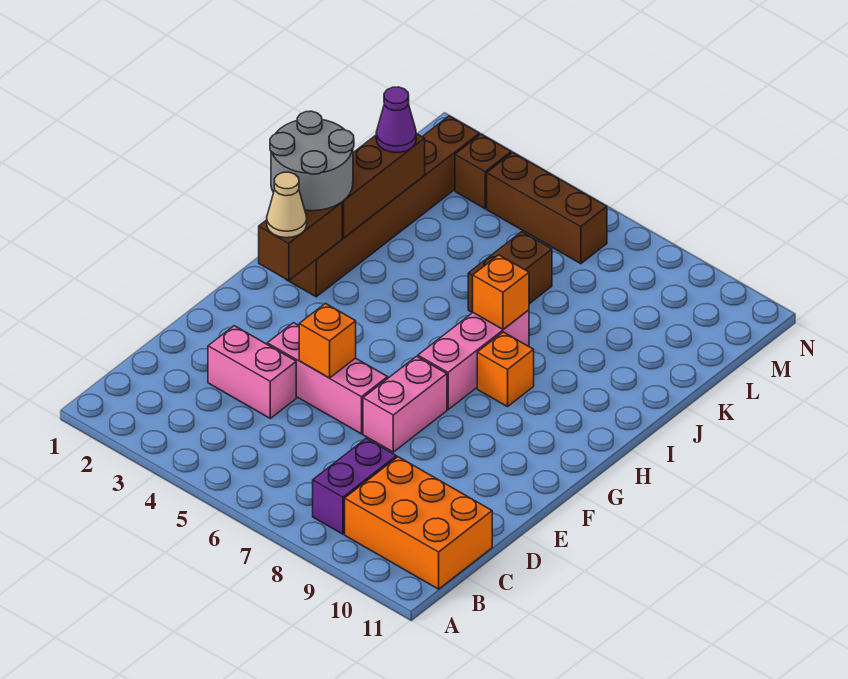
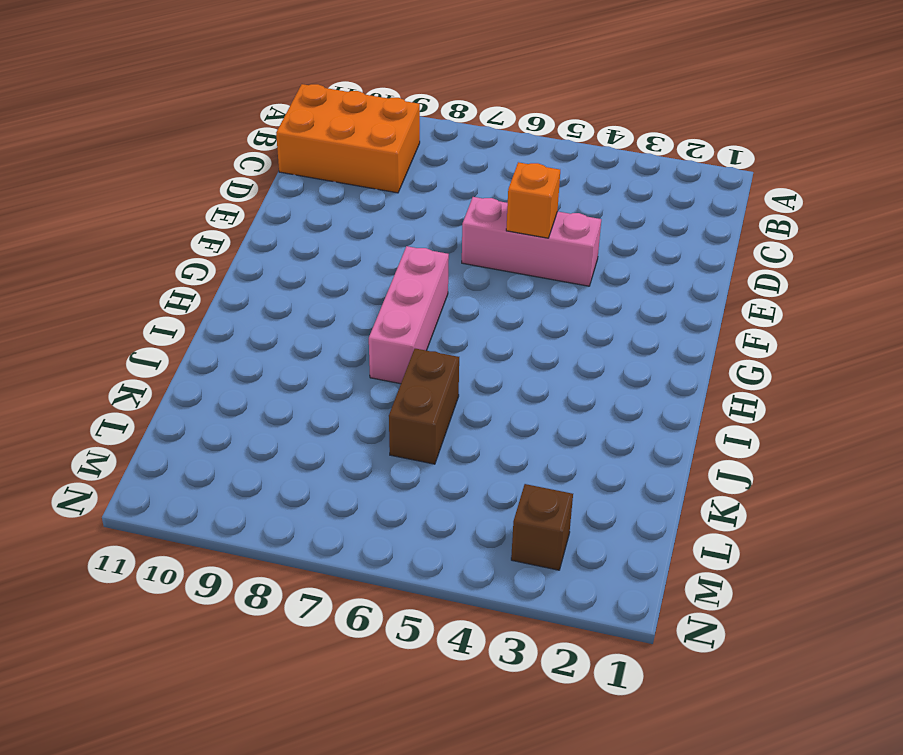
none -> purple brick B8:C8 level 1
none -> pink brick D3:D4 level 1
none -> pink brick E7:F7 level 1

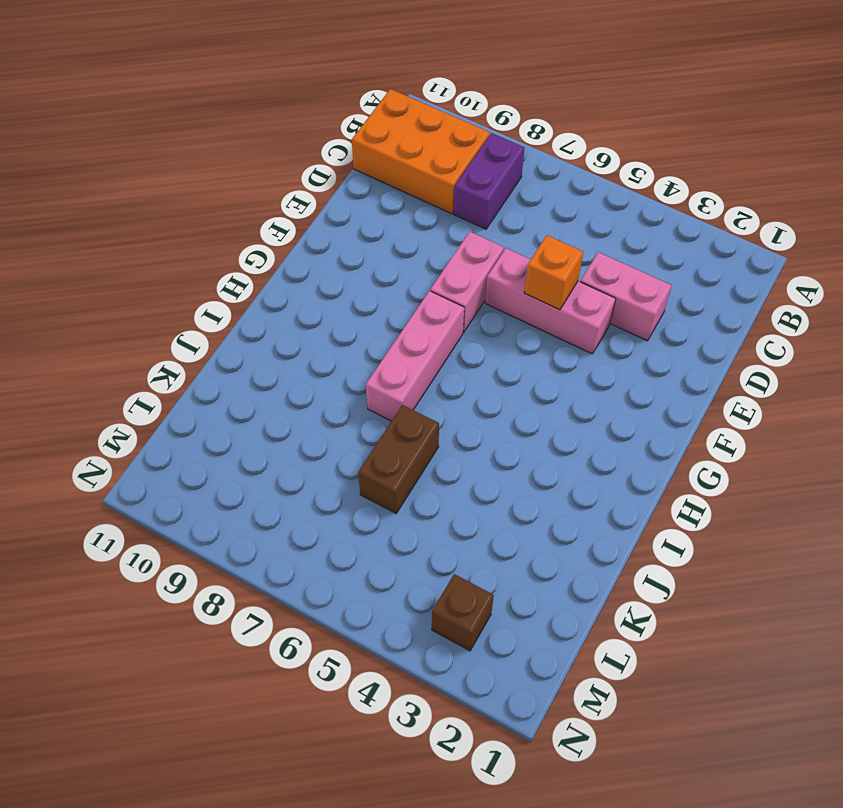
none -> brown brick H2:M2 level 1
none -> orange brick H8 level 1
none -> brown brick M4:M6 level 1

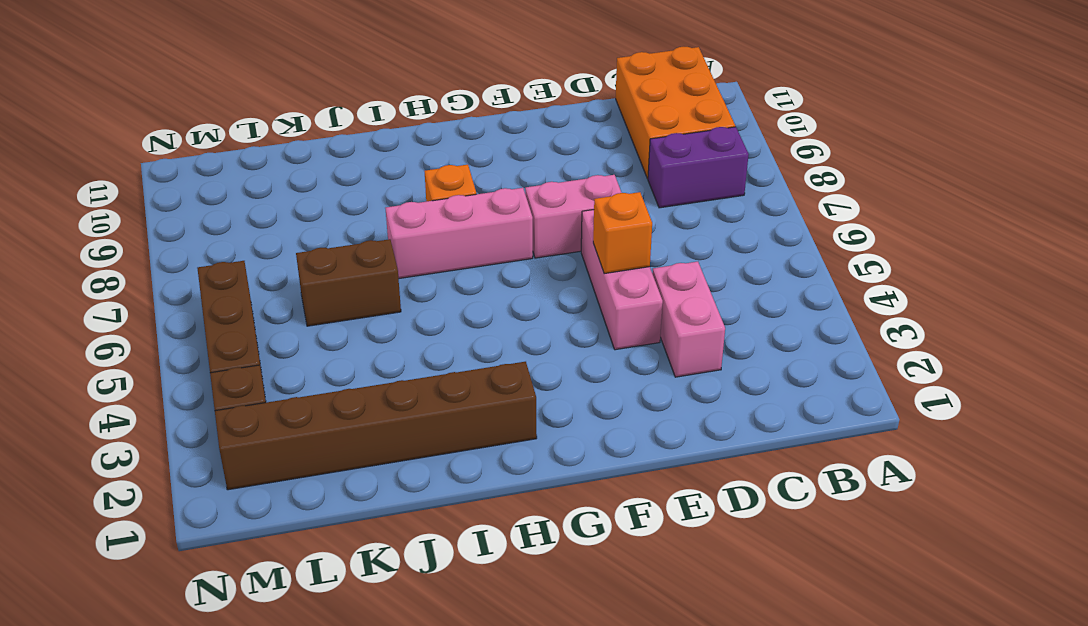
none -> brown brick G2:H2 level 2
none -> brown brick I2:K2 level 2
none -> orange brick I7 level 2

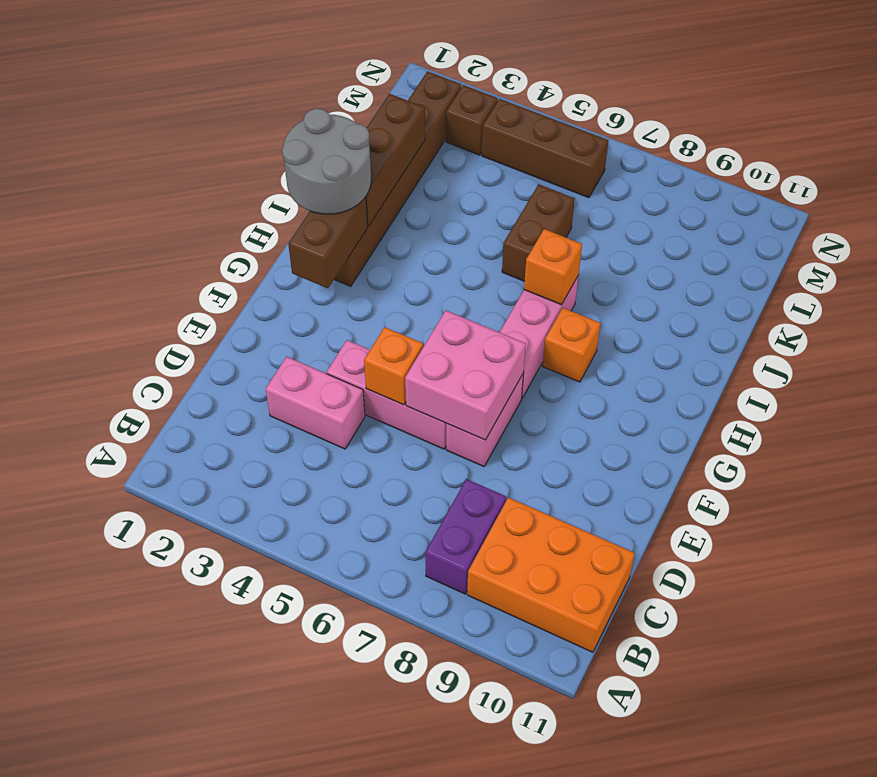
pink brick E6:F7 level 2 -> none
none -> tan cone G2 level 3
none -> purple cone K2 level 3

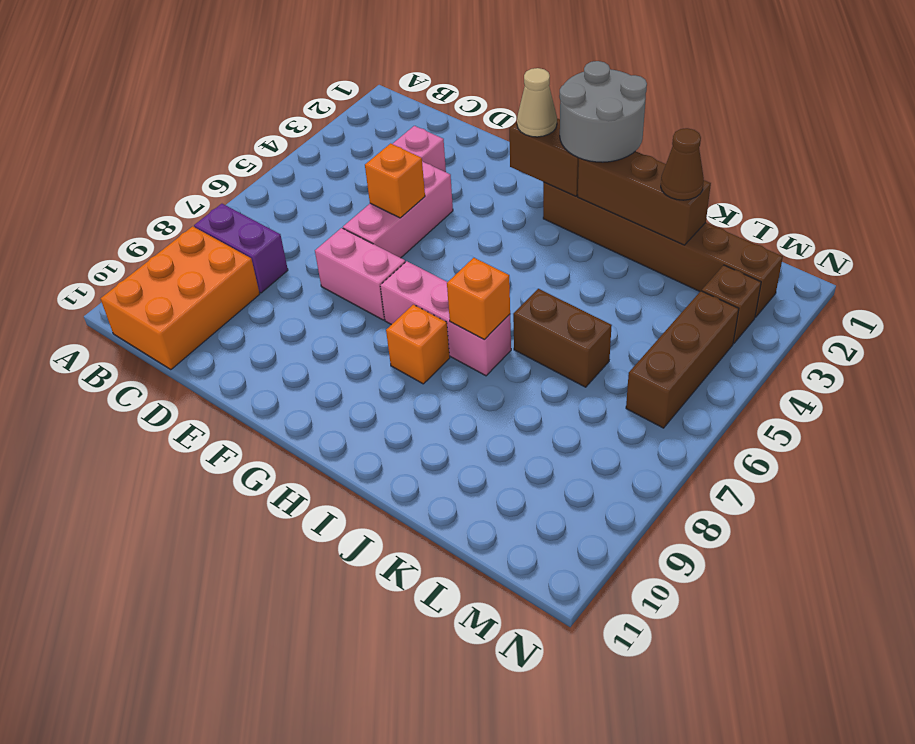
brown cone K2 level 3 -> purple cone K2 level 3

